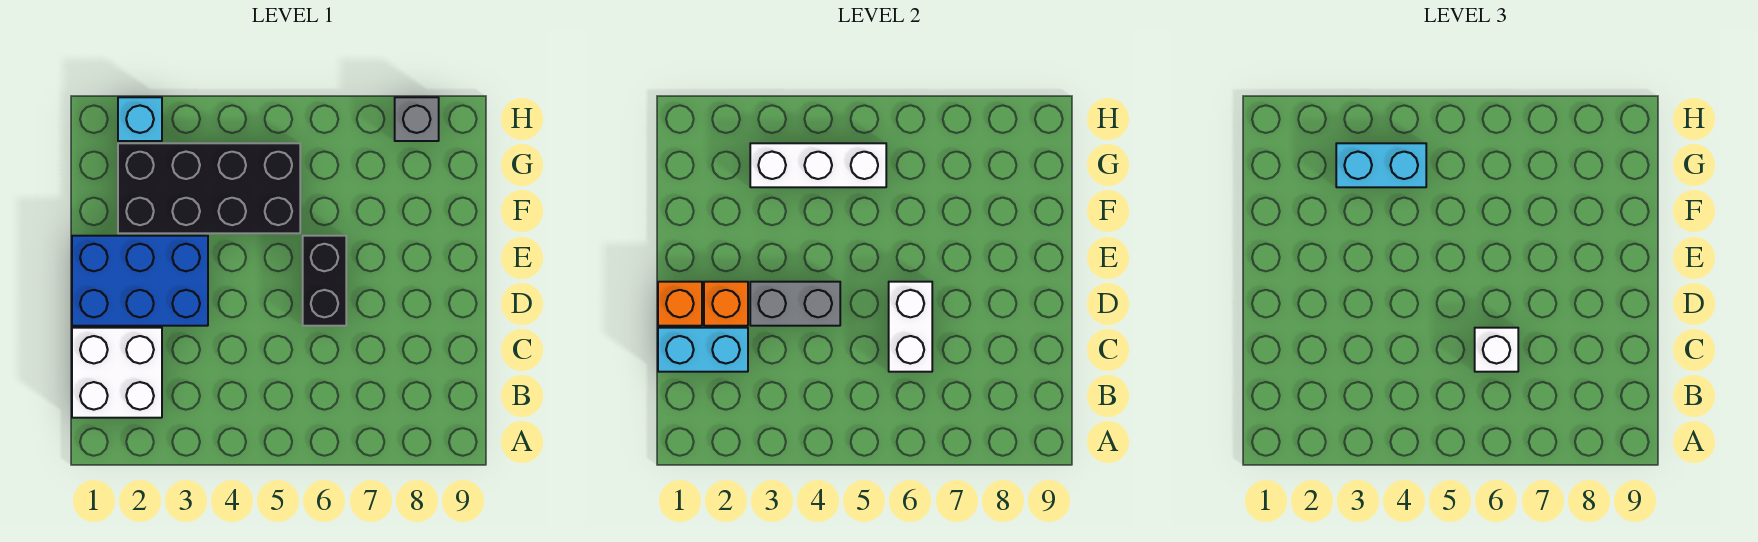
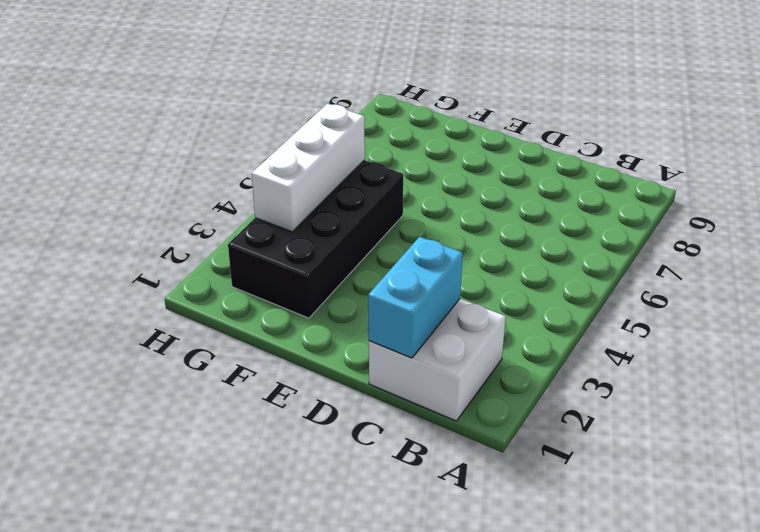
none -> blue brick D1:E3 level 1
none -> black brick D6:E6 level 1
none -> cyan brick H2 level 1

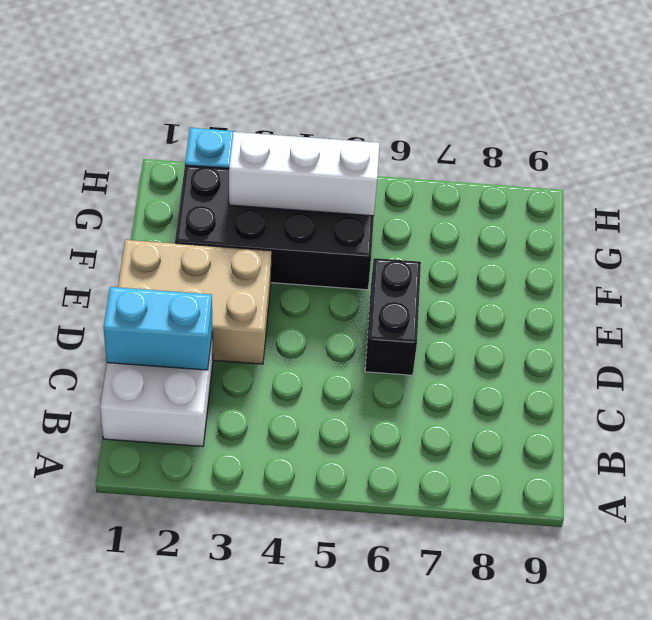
tan brick D1:E3 level 1 -> blue brick D1:E3 level 1
none -> grey brick H8 level 1
none -> white brick C6:D6 level 2
none -> orange brick D1 level 2

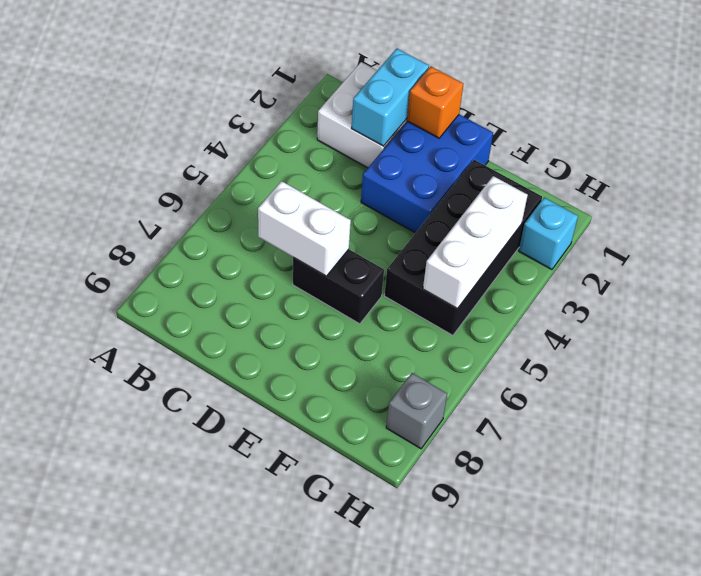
none -> orange brick D2 level 2
none -> grey brick D3:D4 level 2
none -> white brick C6 level 3

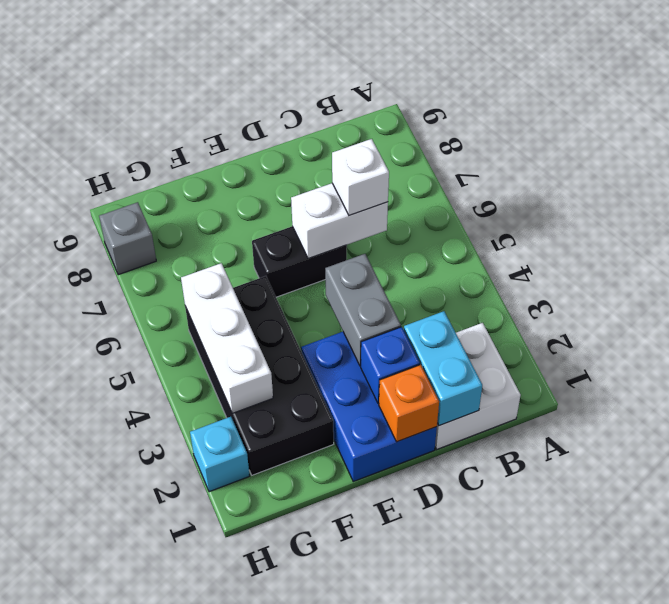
blue brick D2 level 2 -> orange brick D2 level 2
none -> cyan brick G3:G4 level 3

